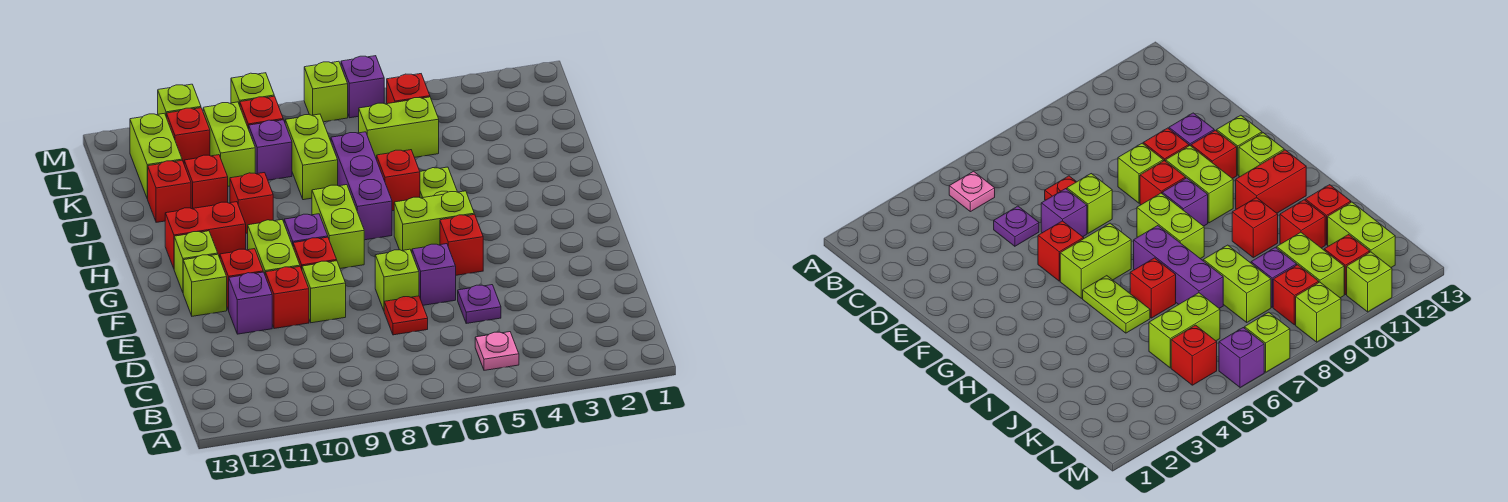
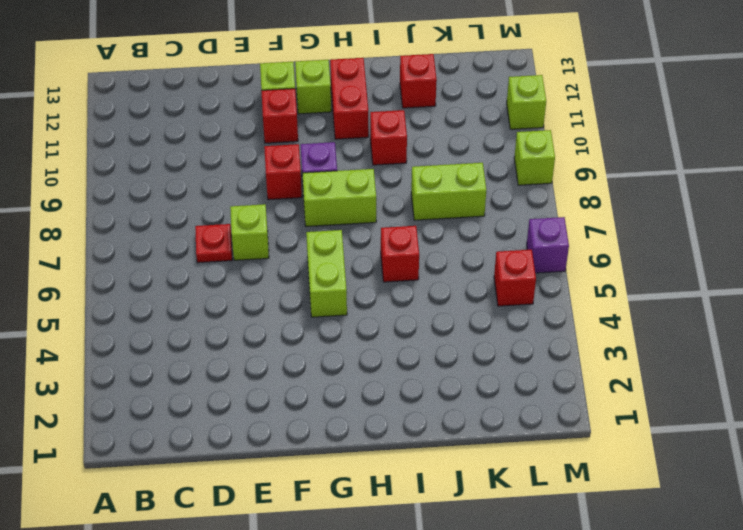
none -> pink plate B5 level 1
none -> purple plate D5 level 1
none -> purple brick E6 level 1
none -> lime brick E9 level 1

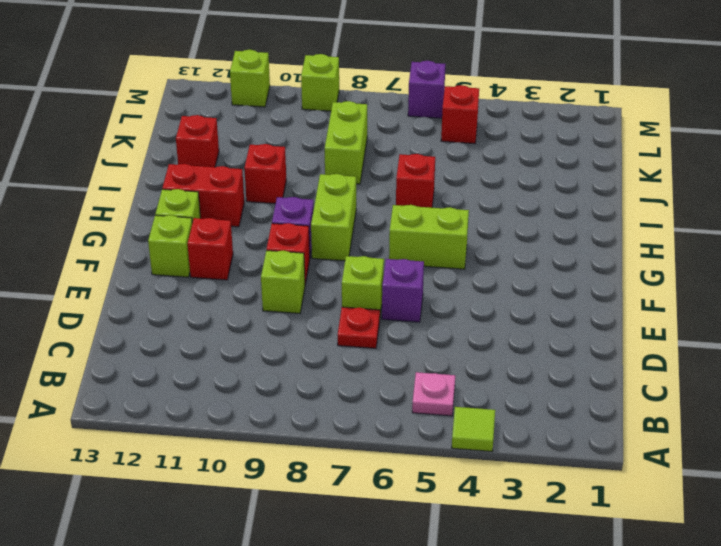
lime tile A4 level 1 -> none
none -> purple plate D5 level 1
none -> red brick E10 level 1
none -> purple brick E11 level 1
none -> red brick F5 level 1

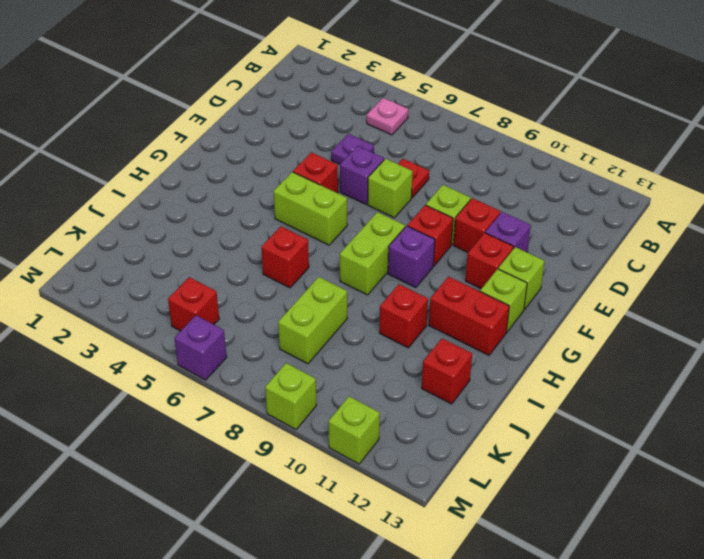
none -> lime brick F10:G10 level 1
none -> lime plate H5:I5 level 1
none -> purple brick H7:J7 level 1
none -> red brick J11 level 1

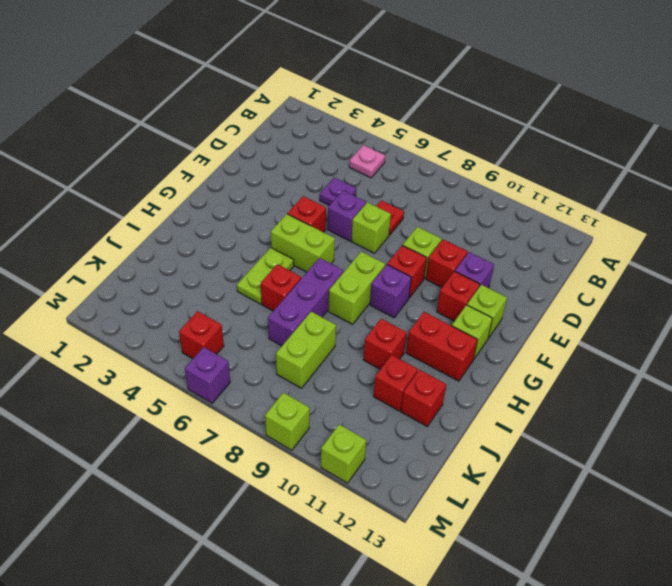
none -> lime brick F10:G10 level 1
none -> lime brick K5:K6 level 1
none -> purple brick K9 level 1
none -> lime brick K10:L10 level 1

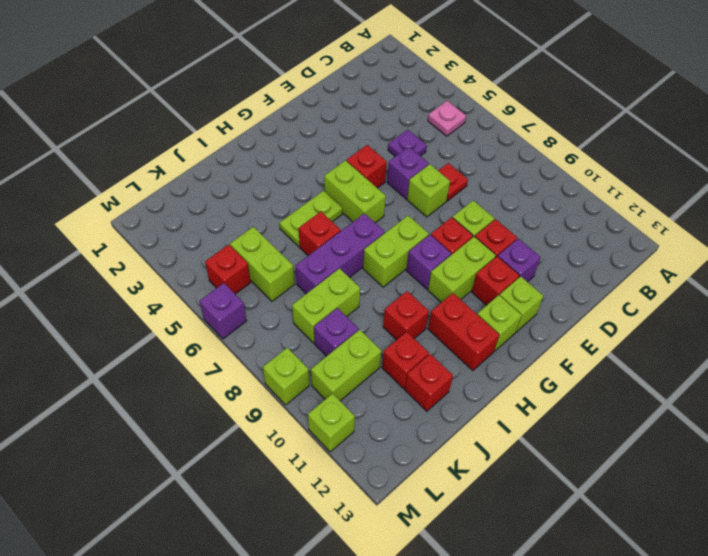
none -> lime brick K12:L12 level 1
none -> red brick L9 level 1
none -> red brick L11 level 1
none -> lime brick M7 level 1

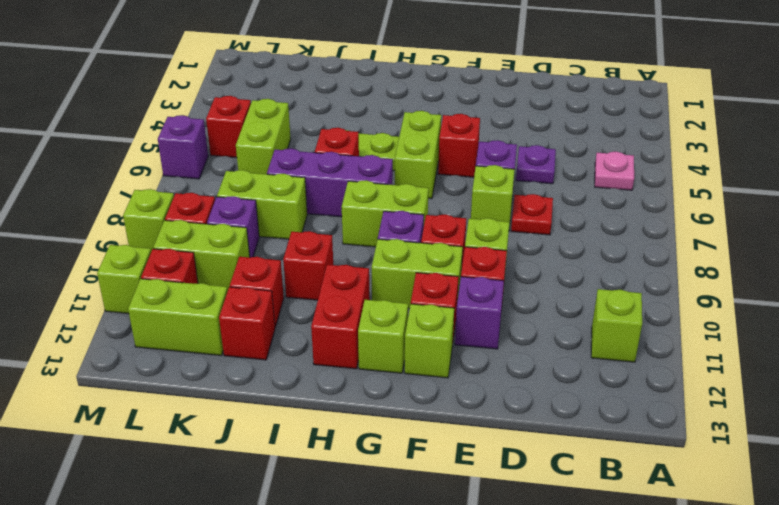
lime brick B11 level 1 -> lime brick M7 level 1

